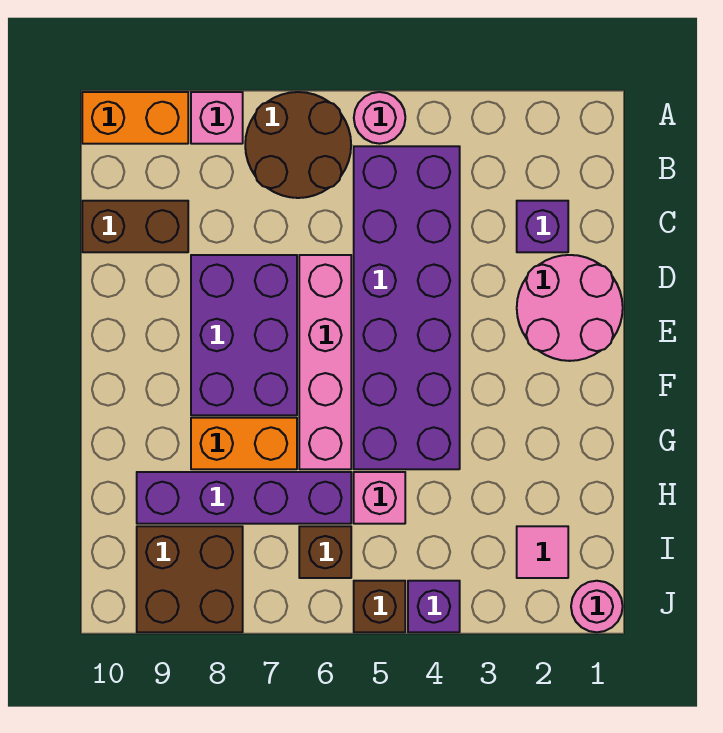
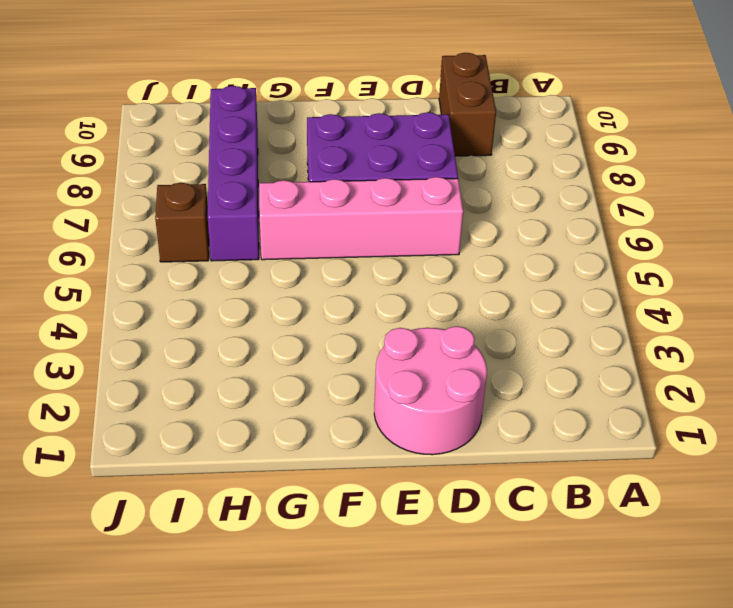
none -> pink round brick A5 level 1
none -> brown round brick A6:B7 level 1
none -> pink brick A8 level 1

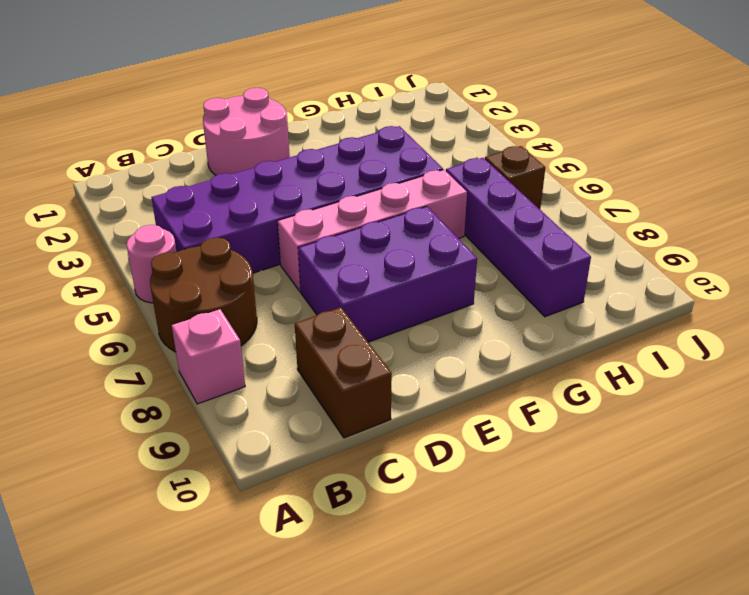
none -> orange brick A9:A10 level 1
none -> purple brick C2 level 1
none -> orange brick G7:G8 level 1

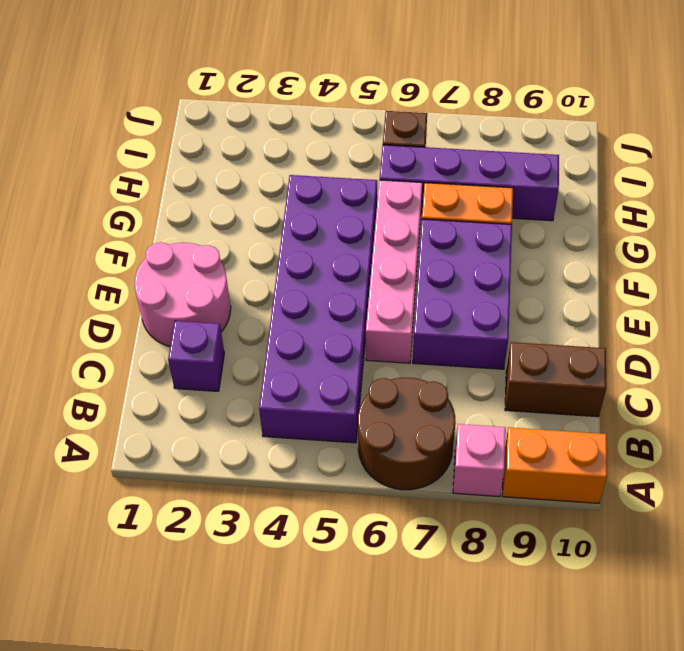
none -> pink round brick A5 level 1
none -> pink brick H5 level 1
none -> pink tile I2 level 1

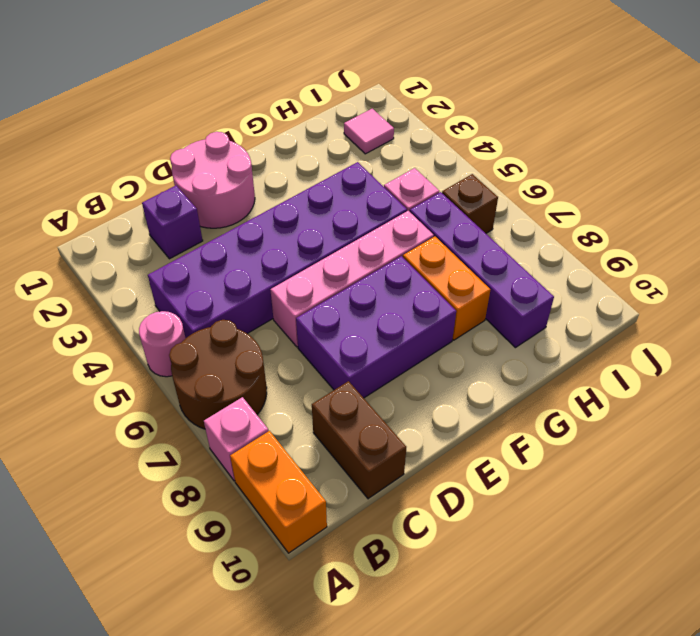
none -> brown brick I8:J9 level 1
none -> pink round brick J1 level 1
none -> purple brick J4 level 1

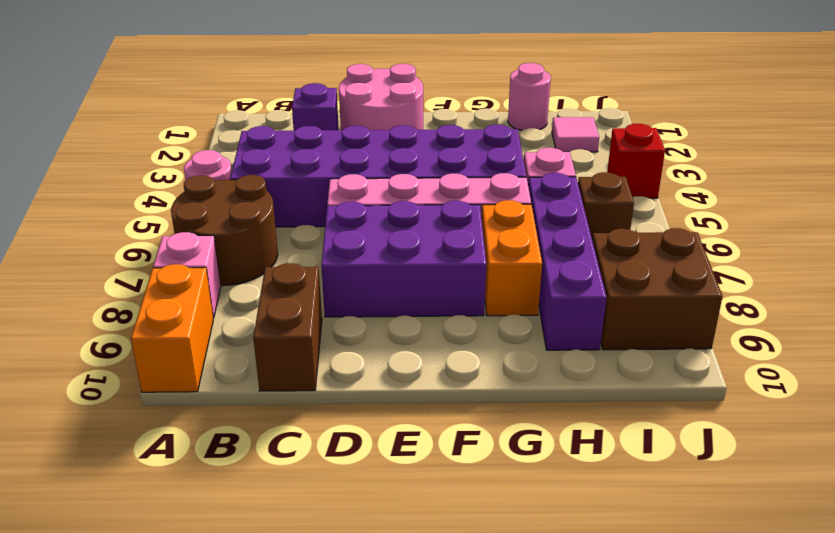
pink round brick H1 level 1 -> pink round brick J1 level 1
red brick J4 level 1 -> purple brick J4 level 1
none -> brown brick J5 level 1

